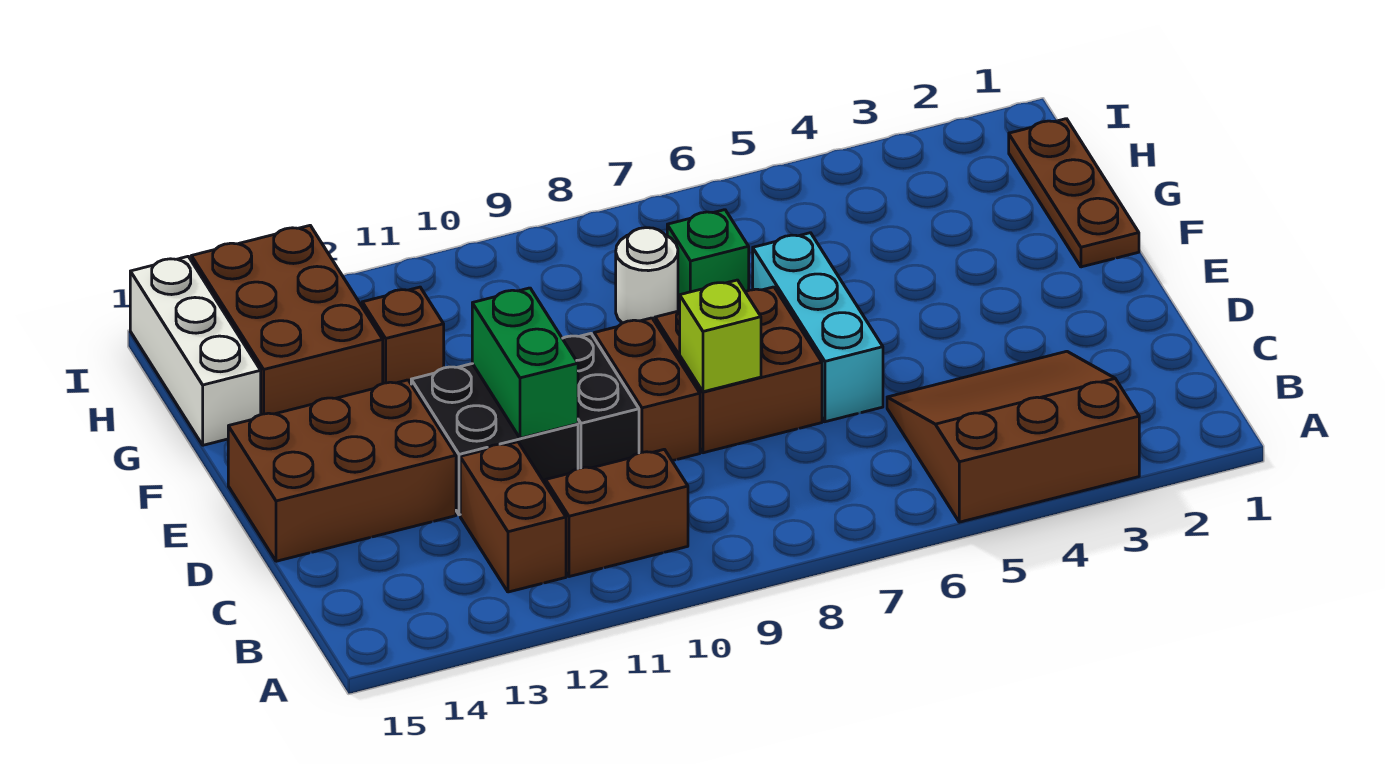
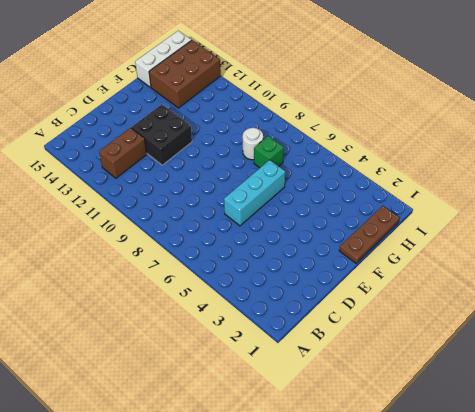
none -> brown slope A3:C5 level 1 top A
none -> brown brick B10:B11 level 1
none -> brown brick D7:E8 level 1

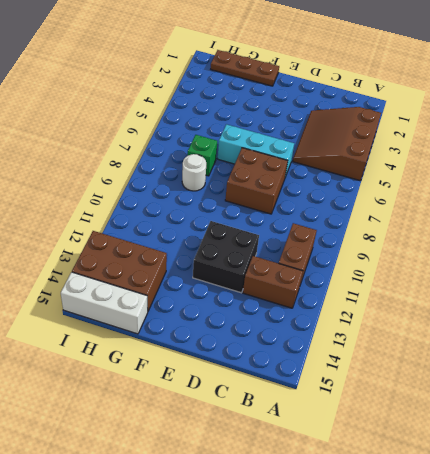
none -> brown brick D9:E9 level 1
none -> black brick D10:E10 level 1
none -> brown brick D13:E15 level 1

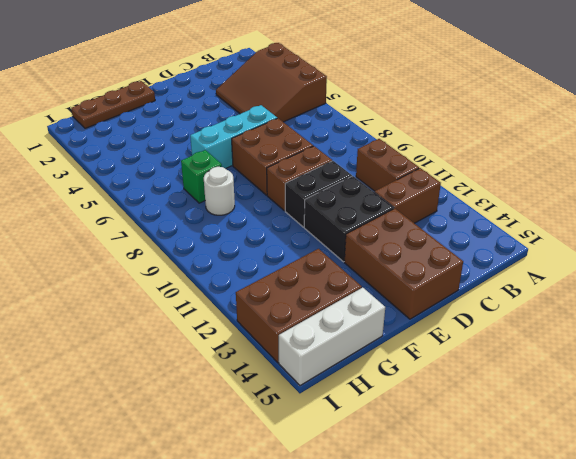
none -> brown brick G12 level 1
none -> lime brick D8 level 2
none -> green brick D11:E11 level 2

